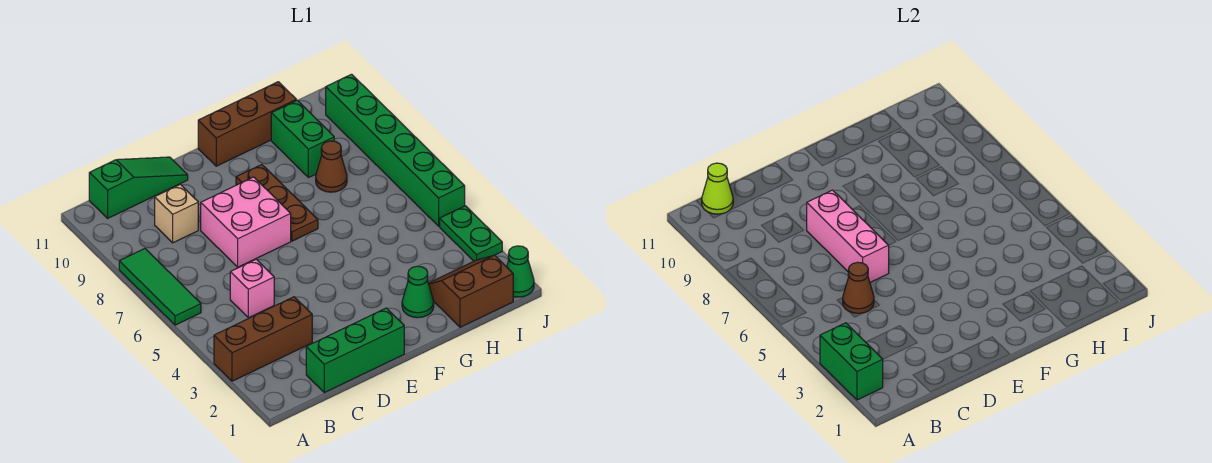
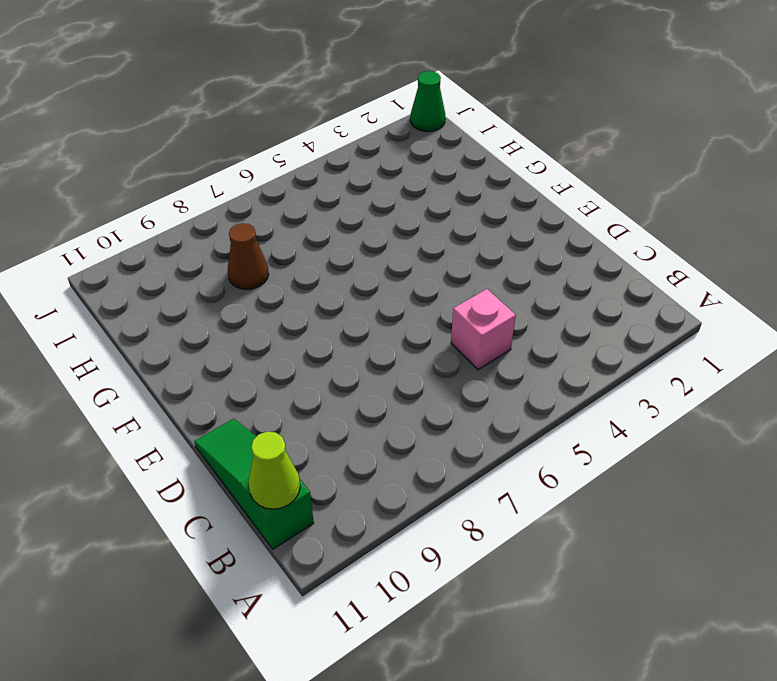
none -> brown brick A3:C3 level 1
none -> green tile A6:A8 level 1
none -> green brick C1:E1 level 1

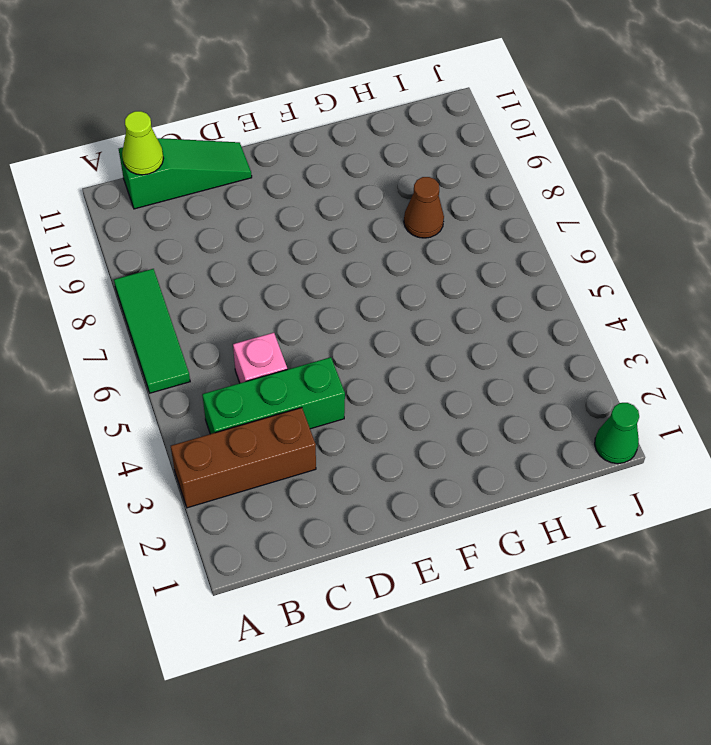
green brick B4:D4 level 1 -> green brick C1:E1 level 1
none -> tan brick C9 level 1
none -> pink brick D7:E8 level 1
none -> brown plate F7:F9 level 1

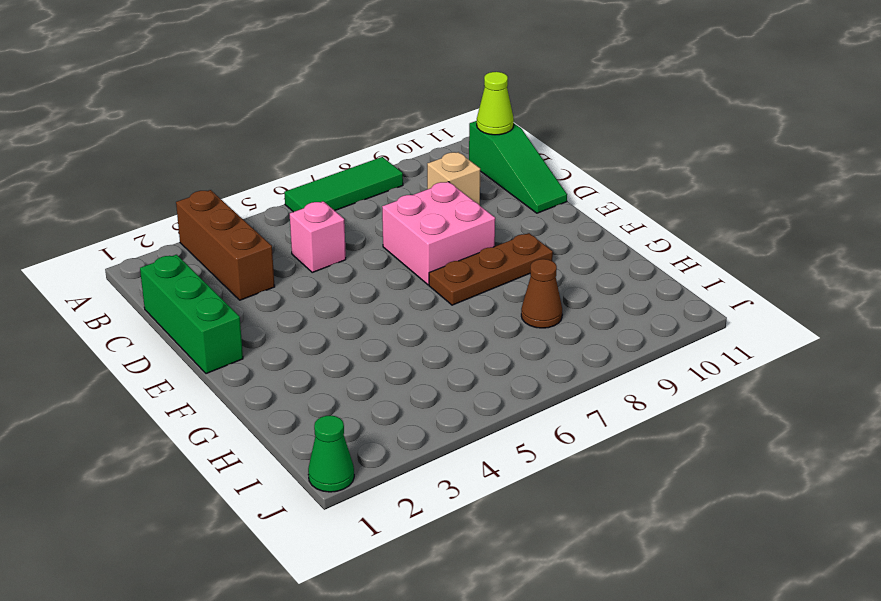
none -> brown brick F11:H11 level 1
none -> green cone G2 level 1
none -> brown slope H1:I2 level 1 top 1

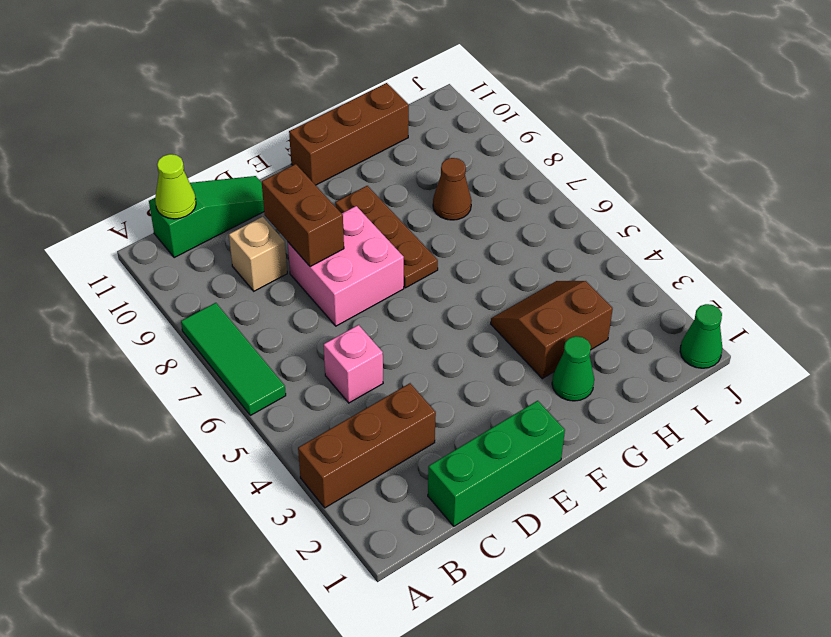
brown brick D8:D9 level 2 -> pink brick D6:D8 level 2
brown slope G3:H4 level 1 top 3 -> brown slope H1:I2 level 1 top 1
none -> green brick H9:H10 level 1
none -> green plate J3:J4 level 1
none -> green brick J5:J10 level 1

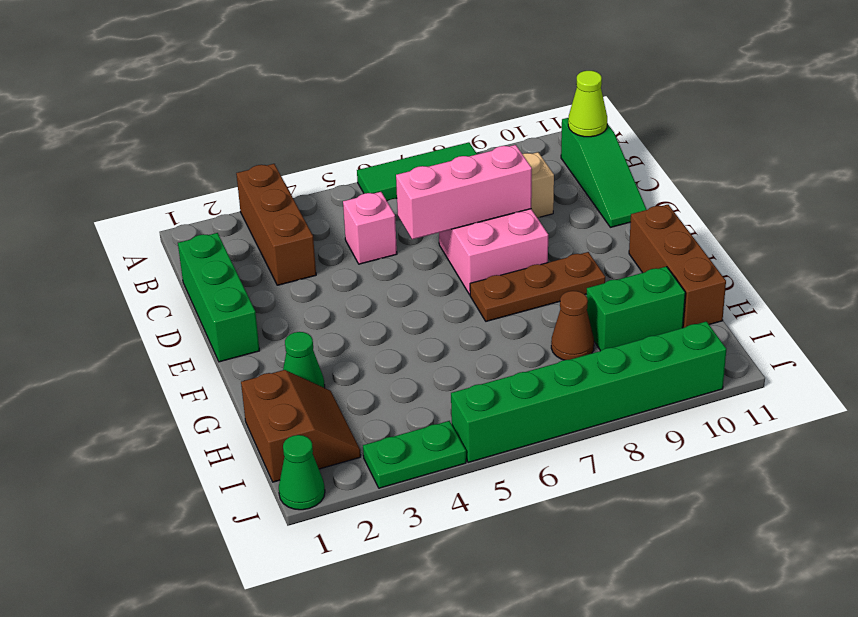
none -> green brick A2:A3 level 2
none -> brown cone C5 level 2

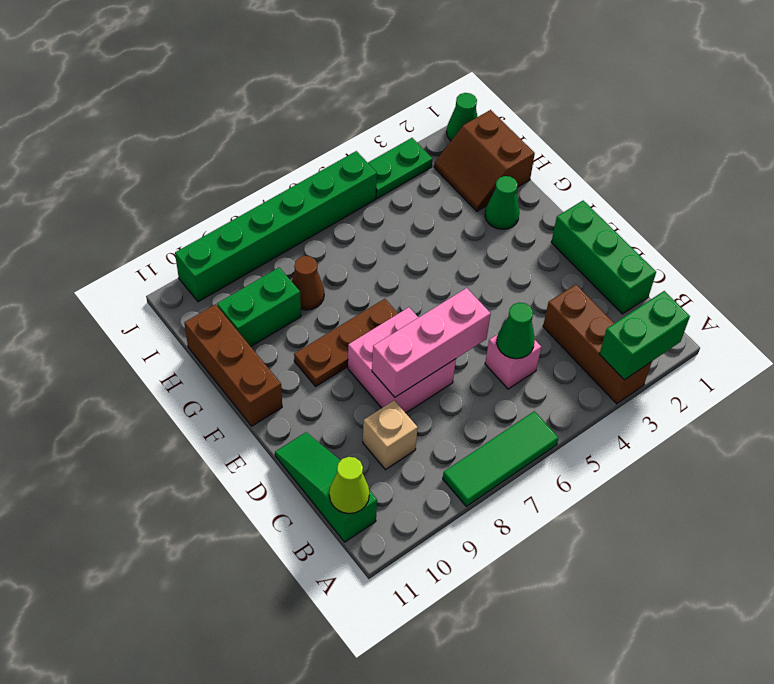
green cone C5 level 2 -> brown cone C5 level 2

